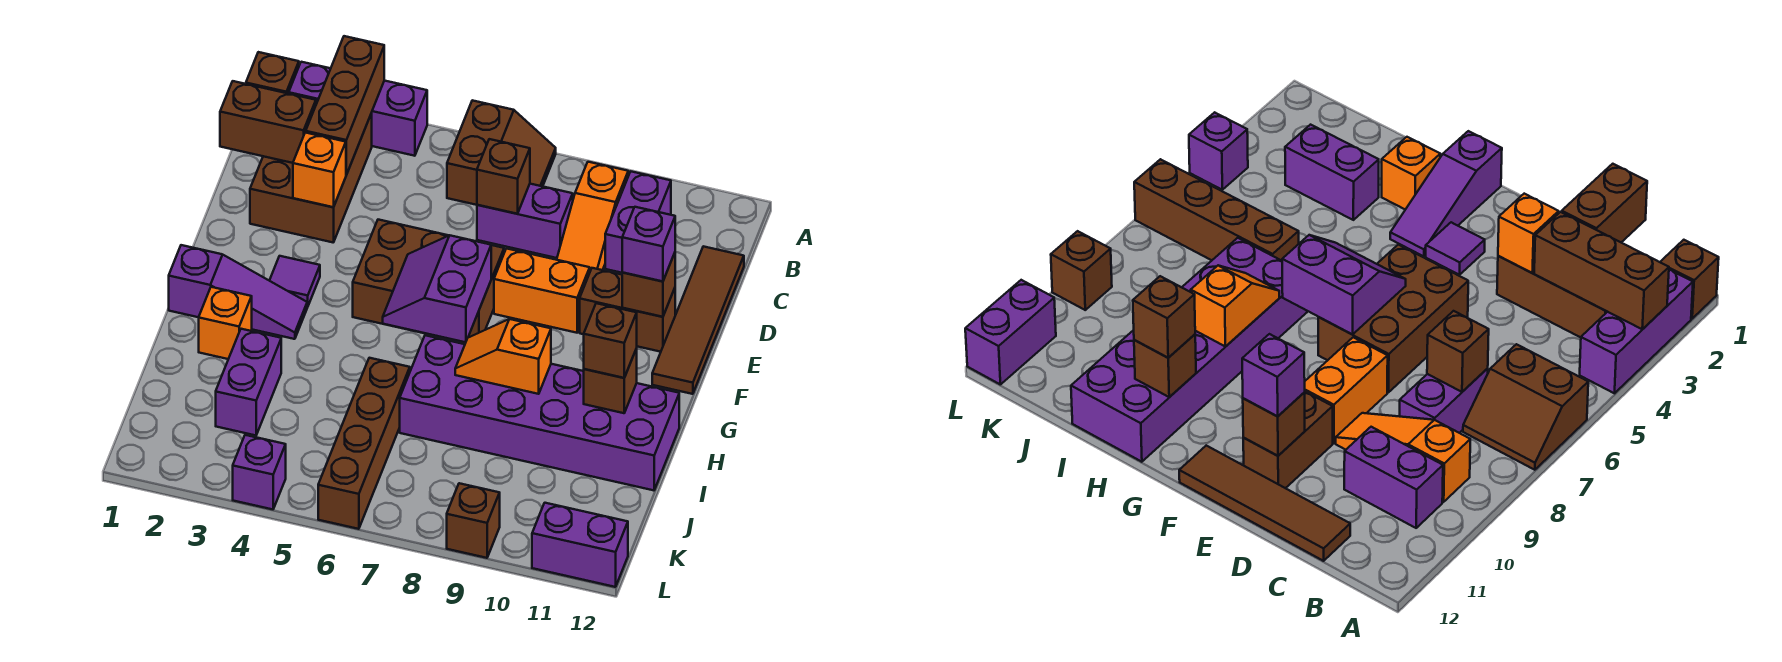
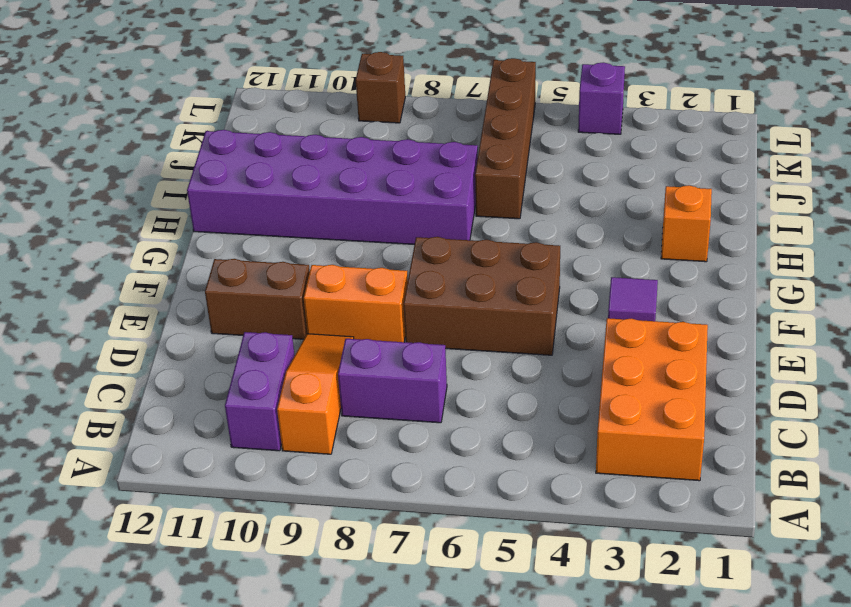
orange brick B2:D3 level 1 -> brown brick B2:D3 level 1
none -> brown brick A1 level 1
none -> purple brick A2:A4 level 1
none -> brown slope A6:B7 level 1 top 6
none -> brown tile C12:F12 level 1

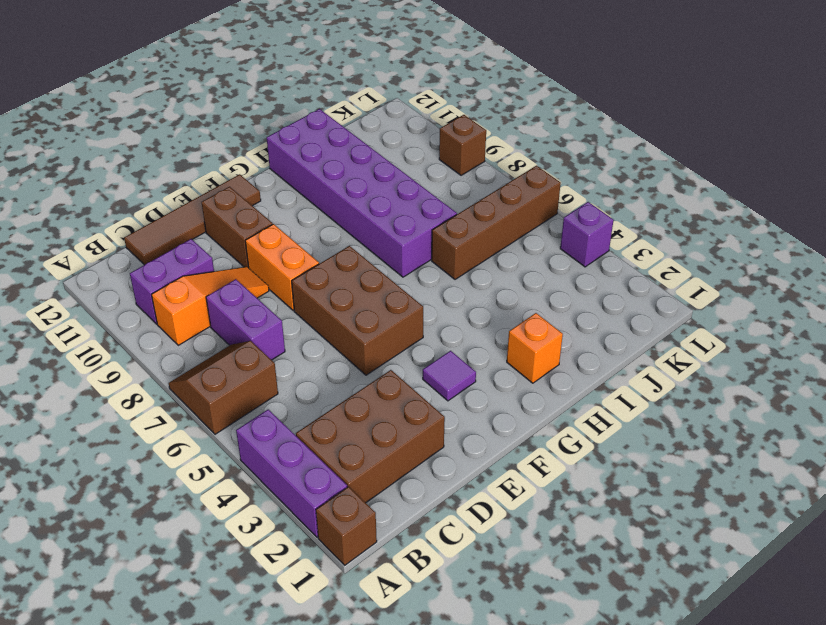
none -> purple slope G1:G3 level 1 top 1
none -> purple brick I3:J3 level 1
none -> purple brick L11:L12 level 1
none -> brown brick A3:C3 level 2

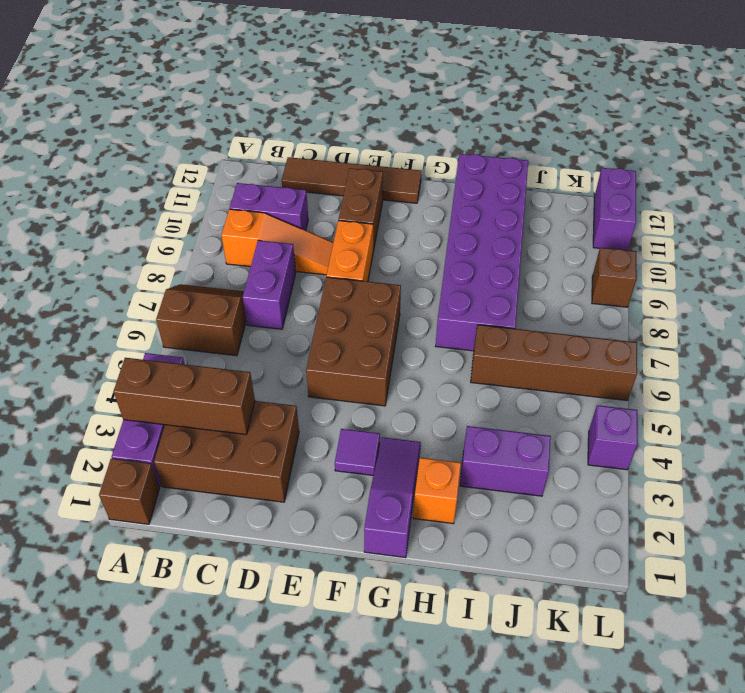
none -> brown brick C1:C2 level 2
none -> brown brick C7 level 2
none -> orange brick D3 level 2
none -> brown brick E11 level 2

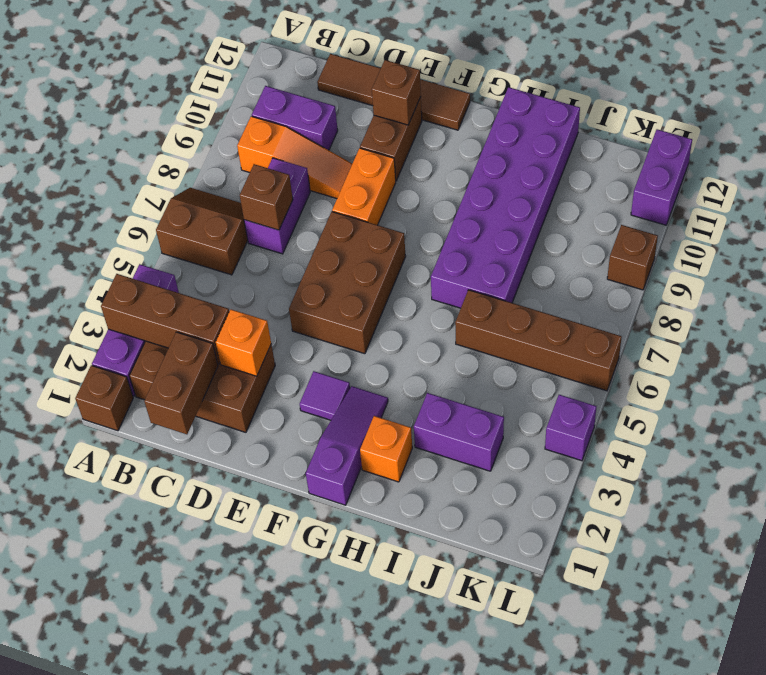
none -> purple slope F6:G7 level 2 top 7
none -> orange slope H8:H9 level 2 top 9
none -> brown brick H11 level 2
none -> purple brick E11 level 3

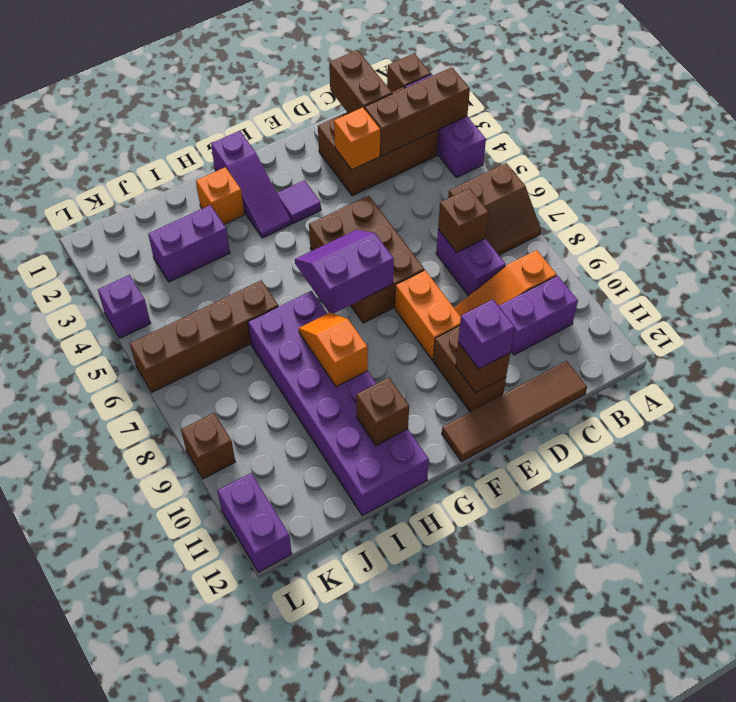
none -> brown brick H11 level 3

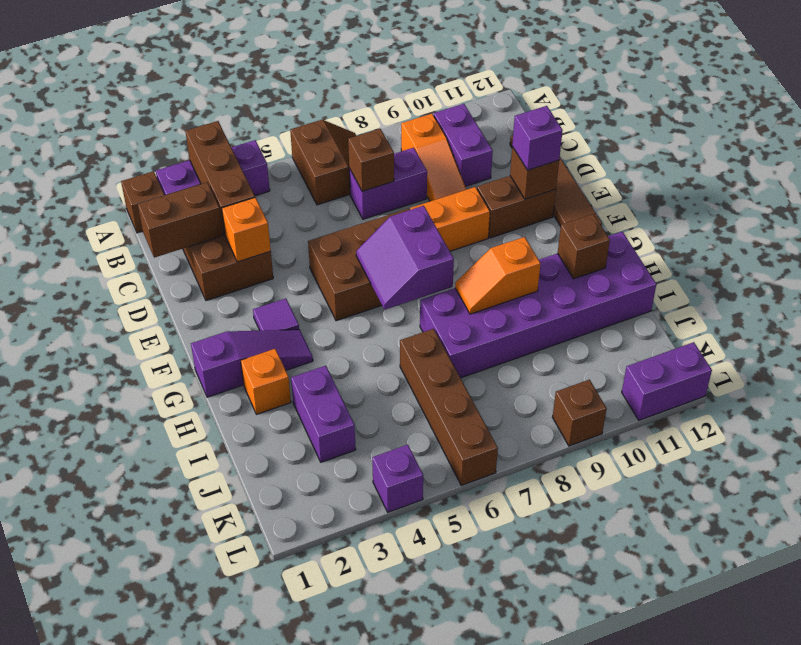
none -> brown brick H11 level 3

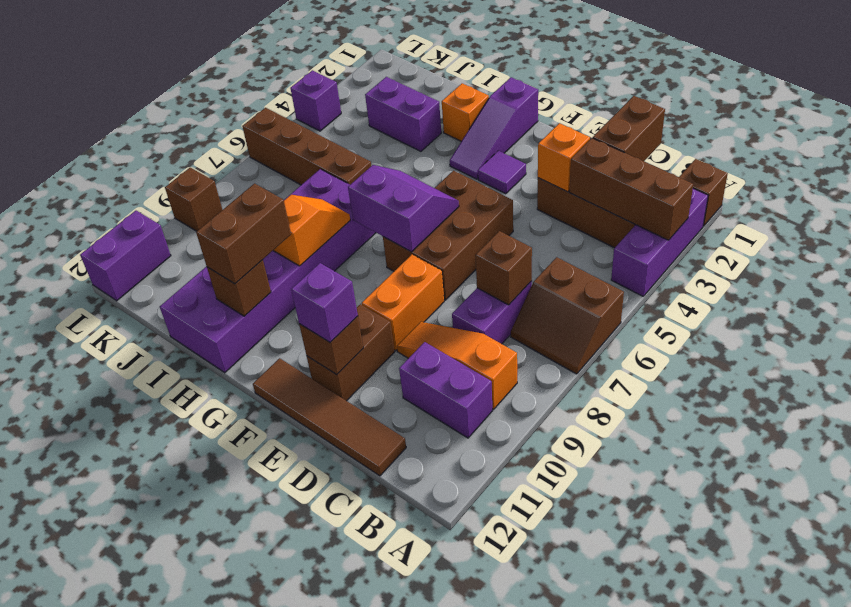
brown brick H10:H11 level 3 -> brown brick H11 level 3

